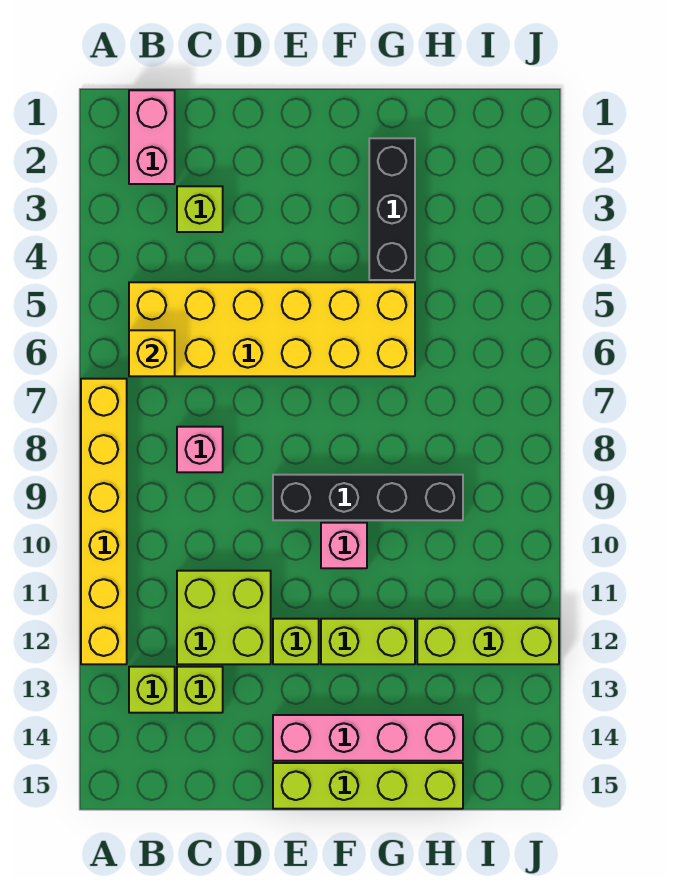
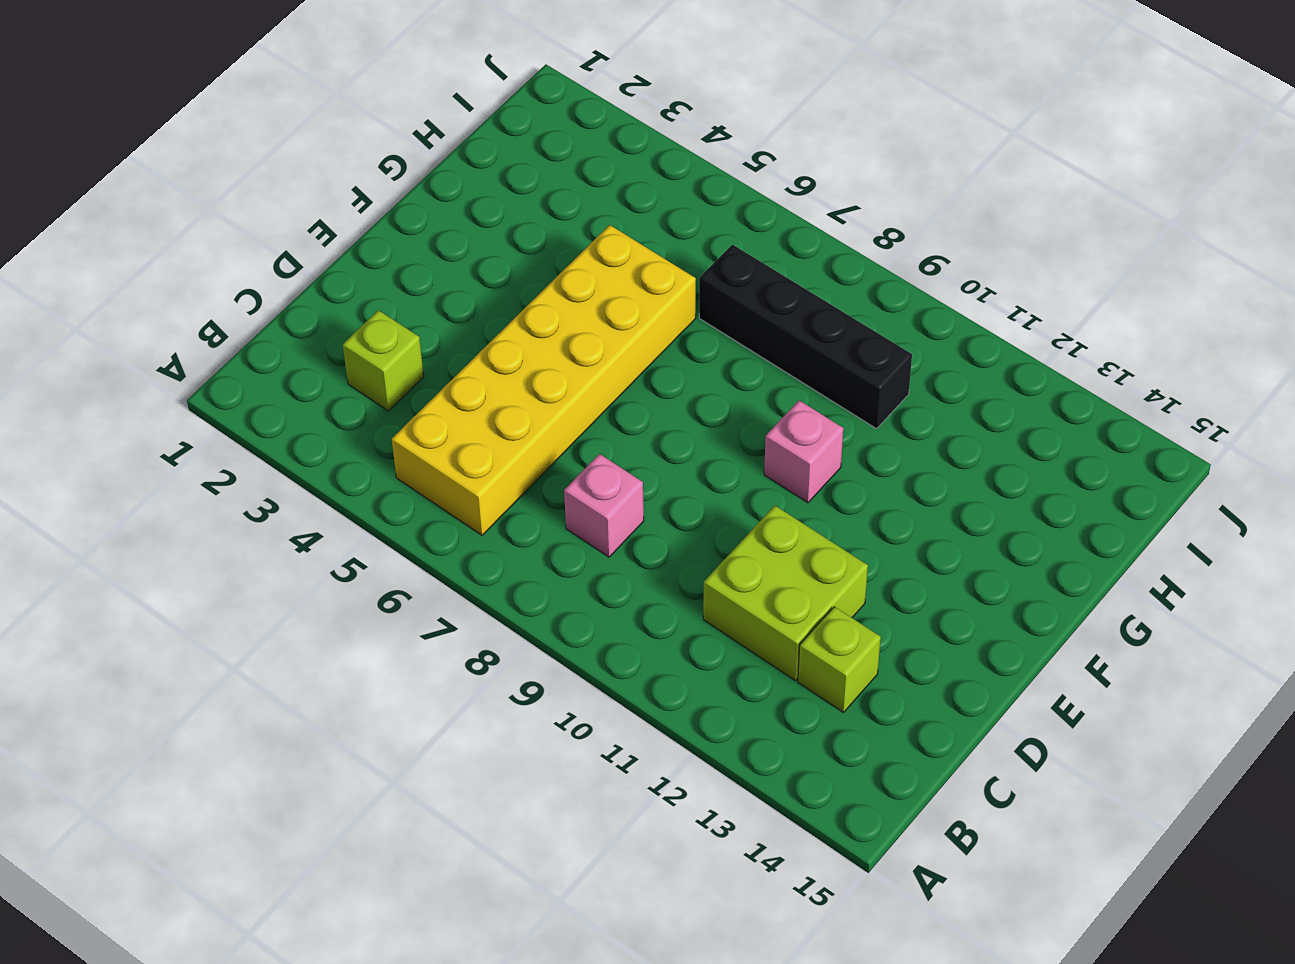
black brick H7:H10 level 1 -> black brick E9:H9 level 1
none -> yellow brick A7:A12 level 1
none -> pink brick B1:B2 level 1
none -> lime brick B13 level 1

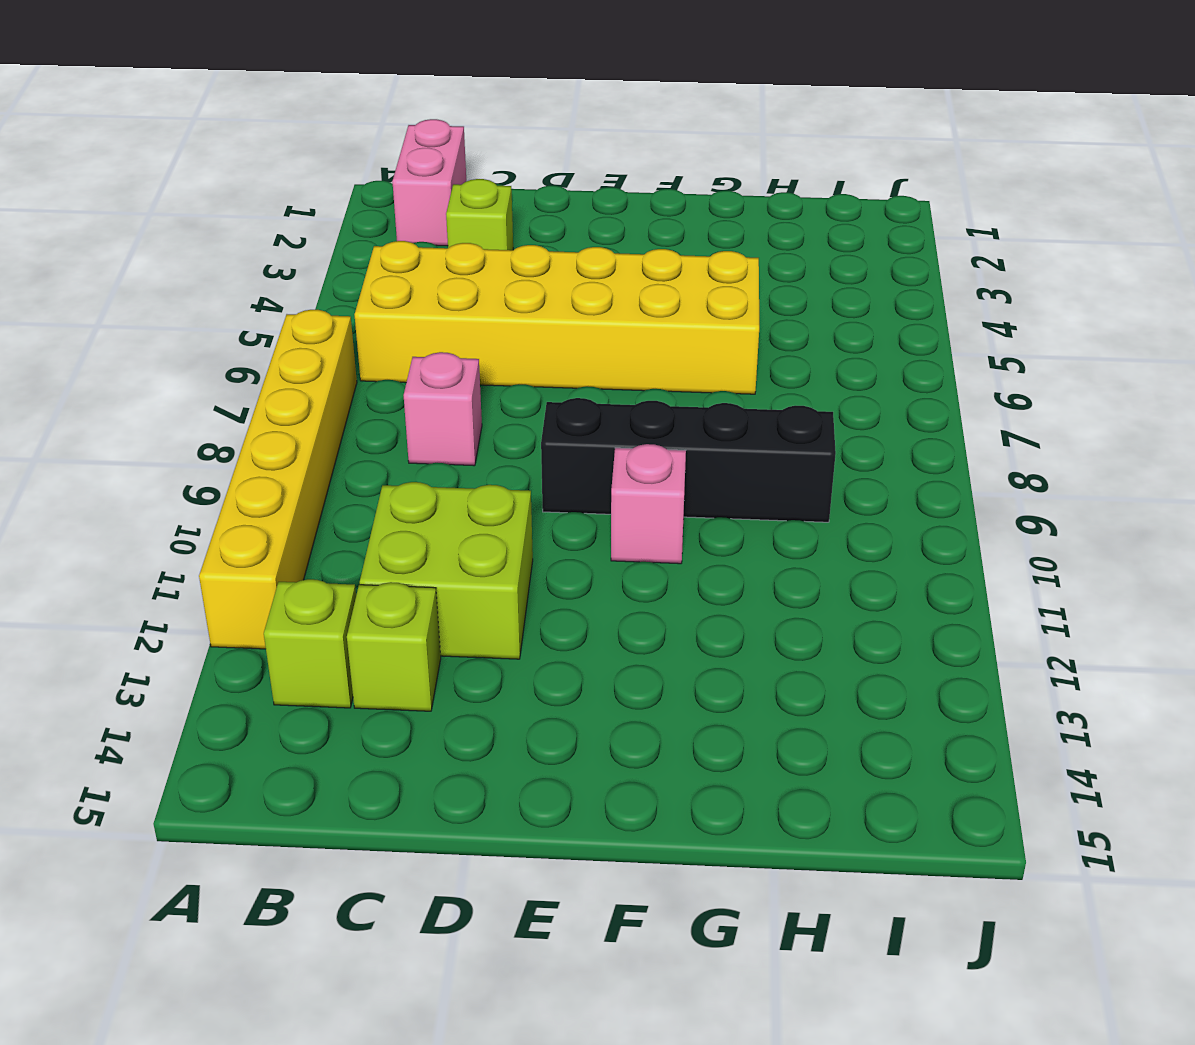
none -> lime brick E12 level 1
none -> pink brick E14:H14 level 1
none -> lime brick E15:H15 level 1

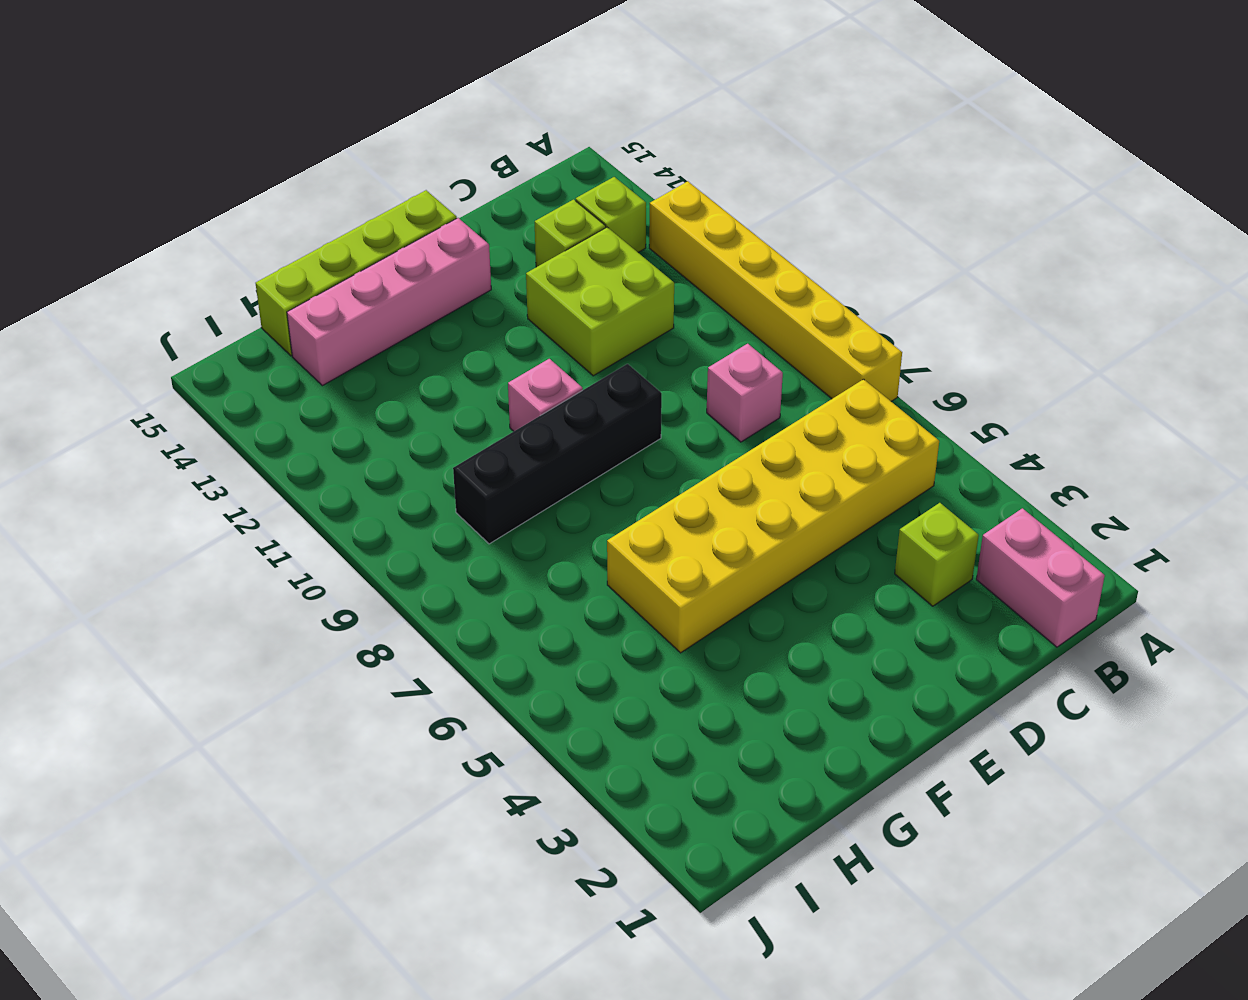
none -> lime brick E12 level 1
none -> lime brick F12:G12 level 1
none -> black brick G2:G4 level 1

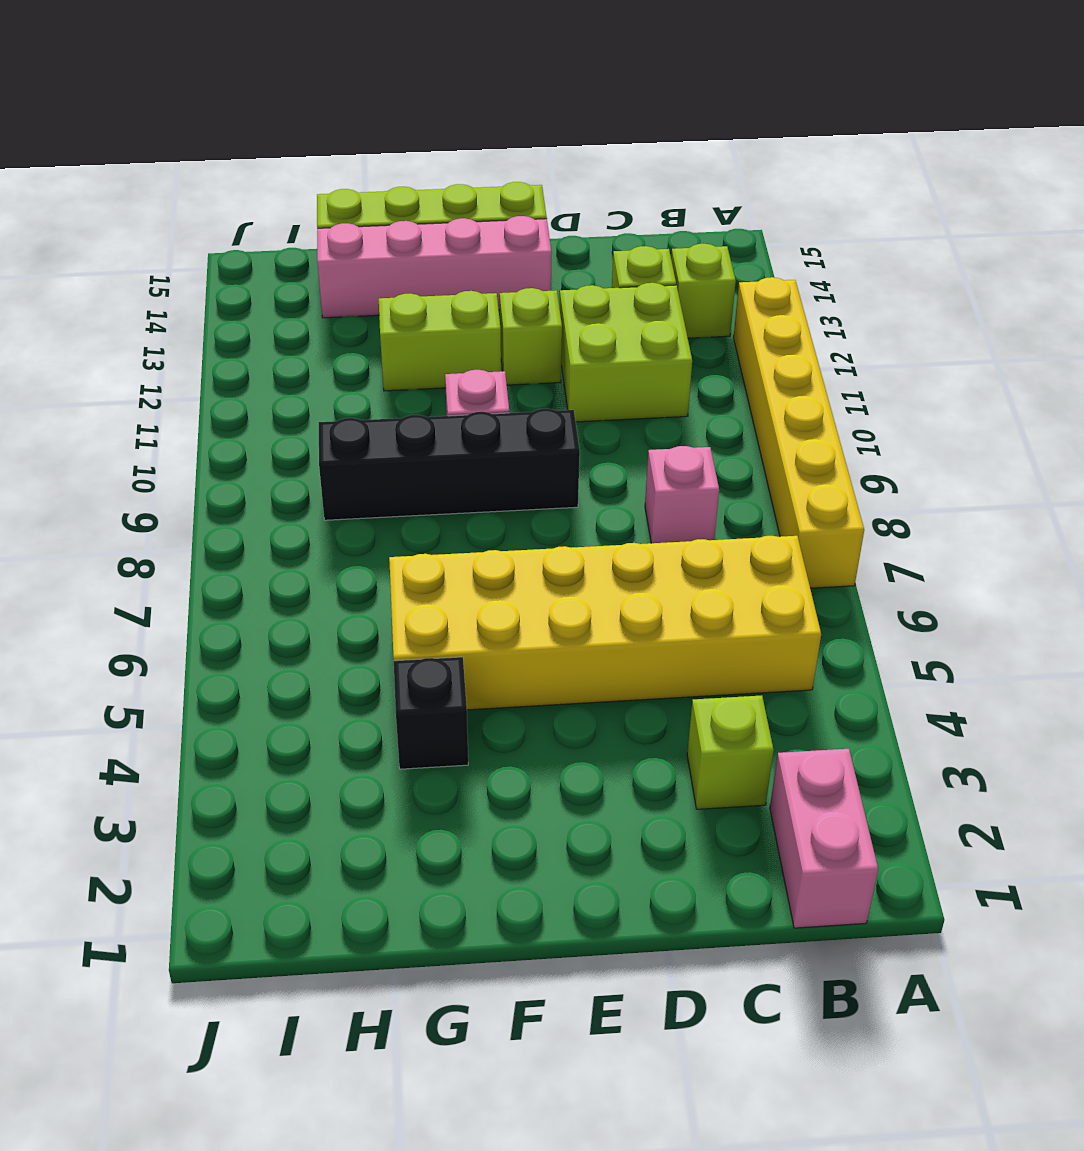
black brick G4 level 1 -> black brick G2:G4 level 1
none -> lime brick H12:J12 level 1
none -> yellow brick B6 level 2

